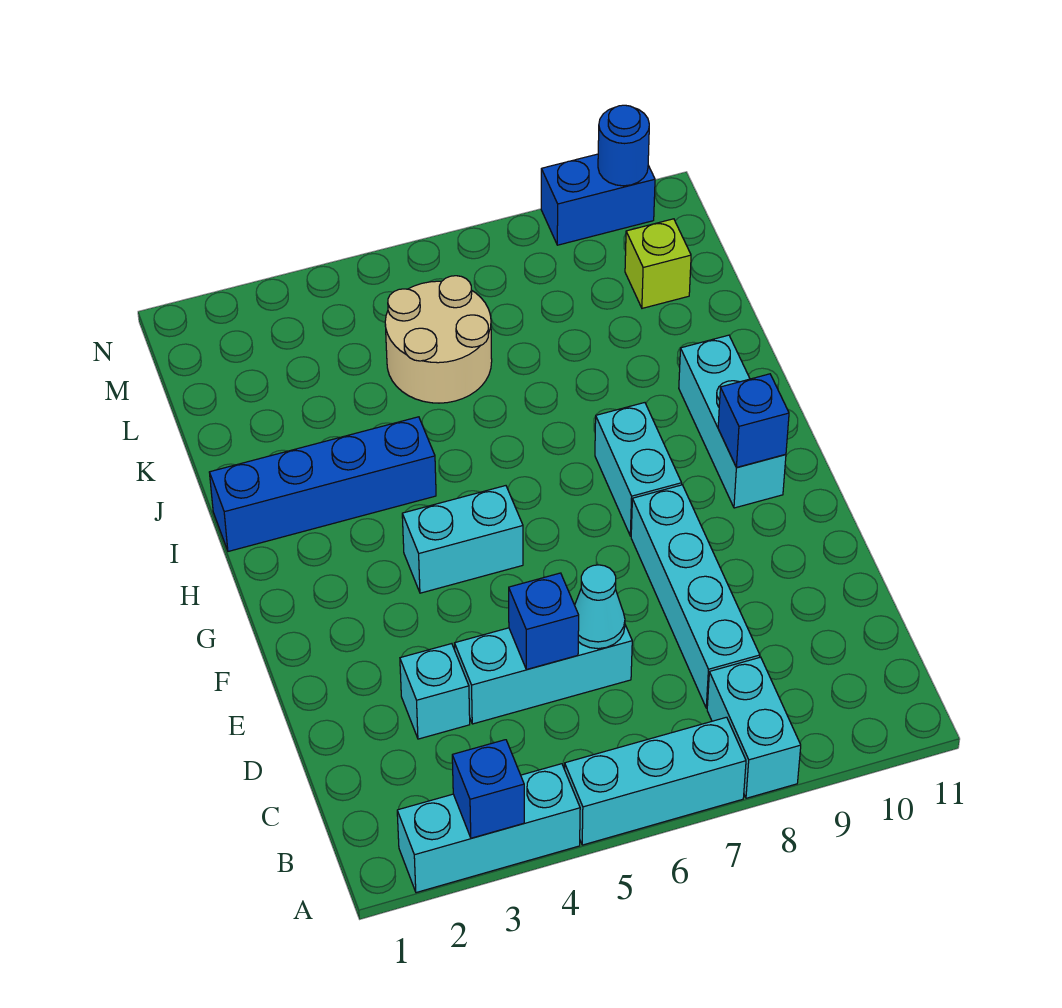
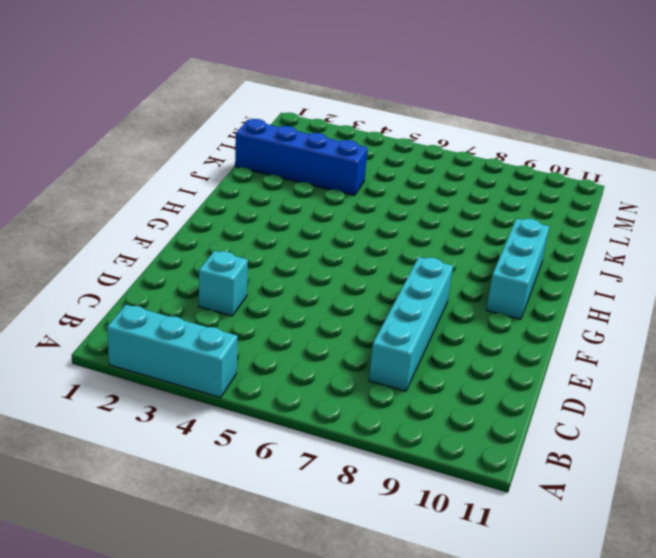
blue brick K1:K4 level 1 -> blue brick I1:I4 level 1
none -> cyan brick A5:A7 level 1
none -> cyan brick A8:B8 level 1
none -> cyan brick D4:D6 level 1

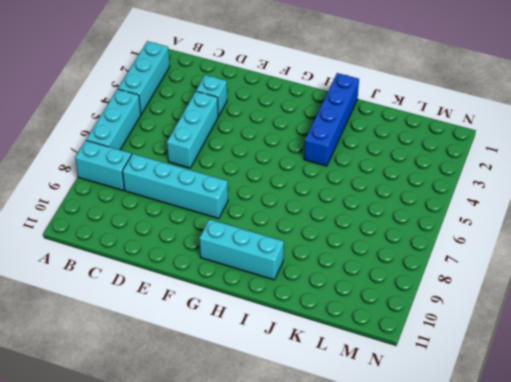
none -> cyan brick G4:G5 level 1
none -> cyan brick G8:H8 level 1
none -> tan round brick K5:L6 level 1

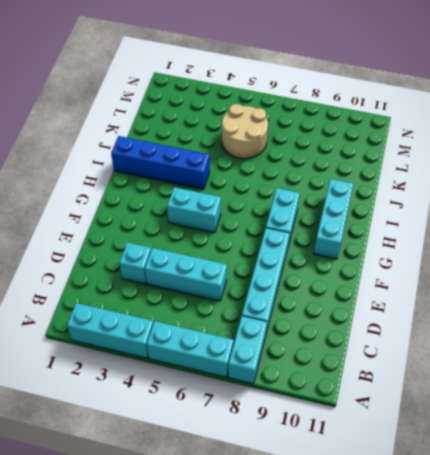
none -> lime brick L10 level 1
none -> blue brick N9:N10 level 1
none -> blue brick A3 level 2

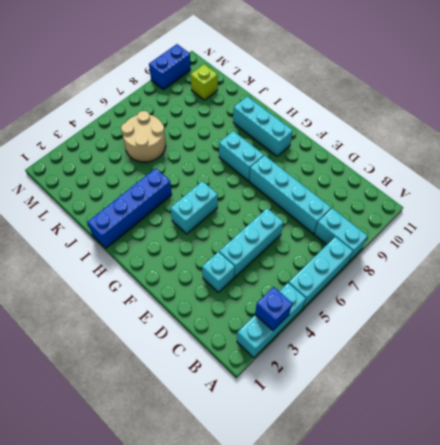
none -> blue brick D5 level 2
none -> cyan cone D6 level 2
none -> blue brick G10 level 2

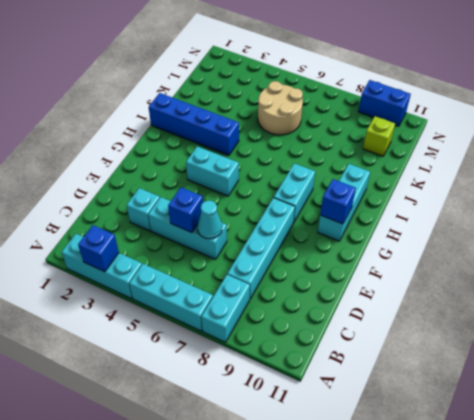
none -> blue round brick N10 level 2

